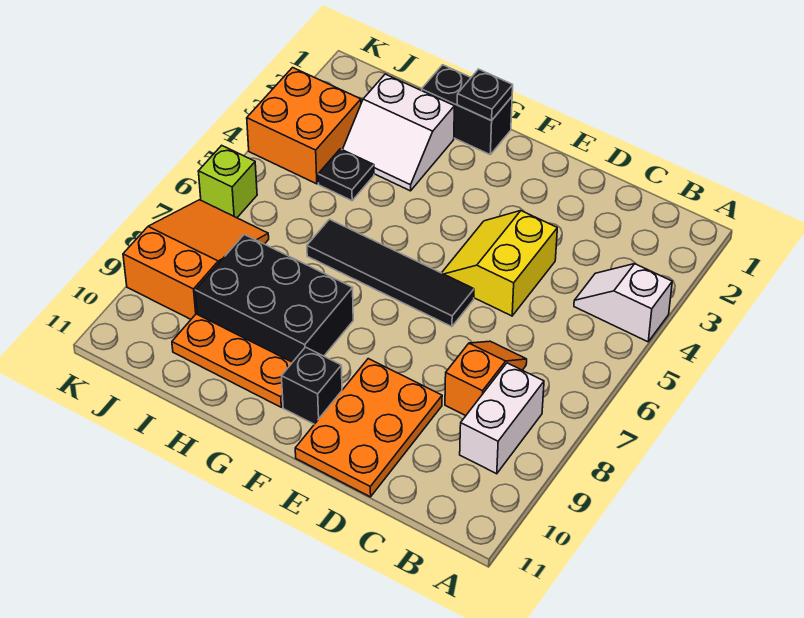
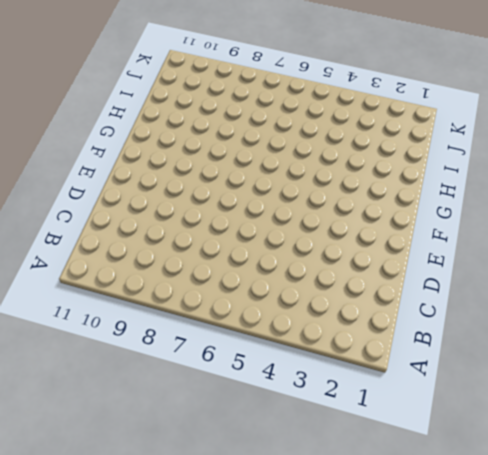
none -> white slope A4:B4 level 1 top A
none -> white brick B8:B9 level 1
none -> orange slope C7:C8 level 1 top 8

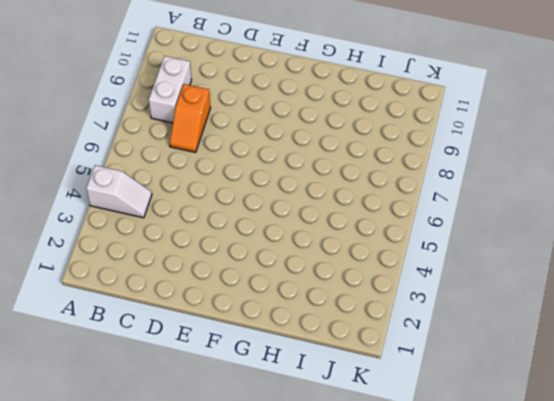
none -> yellow slope D4:E5 level 1 top D
none -> orange plate D9:E11 level 1
none -> black tile E6:H6 level 1

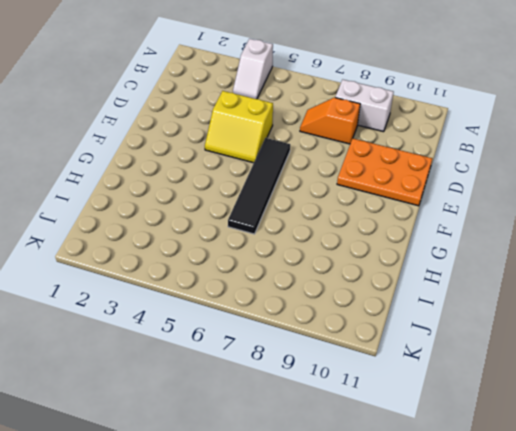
none -> black brick F10 level 1
none -> black brick G1:H1 level 1
none -> black brick G8:I9 level 1

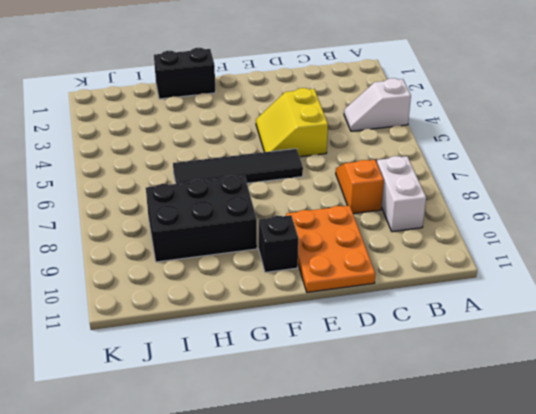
none -> orange plate G10:I10 level 1
none -> white slope H2:I3 level 1 top 2
none -> black plate I4 level 1

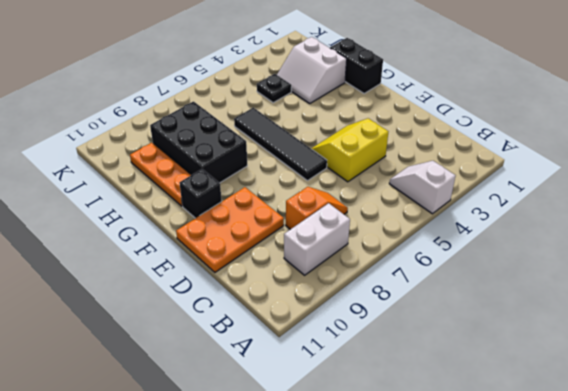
none -> orange brick J3:K4 level 1
none -> orange slope J7:K9 level 1 top 9
none -> lime brick K6 level 1

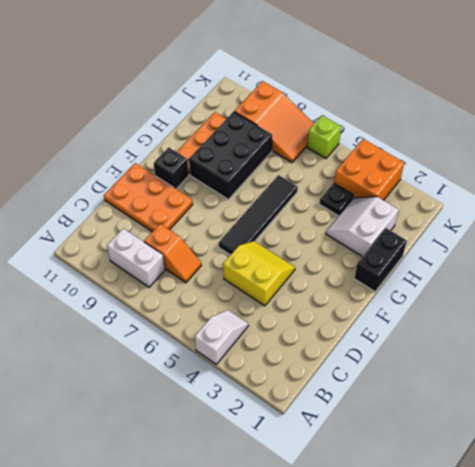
none -> black plate G1 level 2

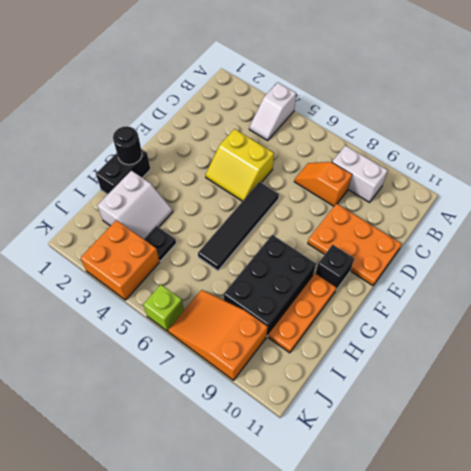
black round brick G1 level 2 -> black plate G1 level 2

